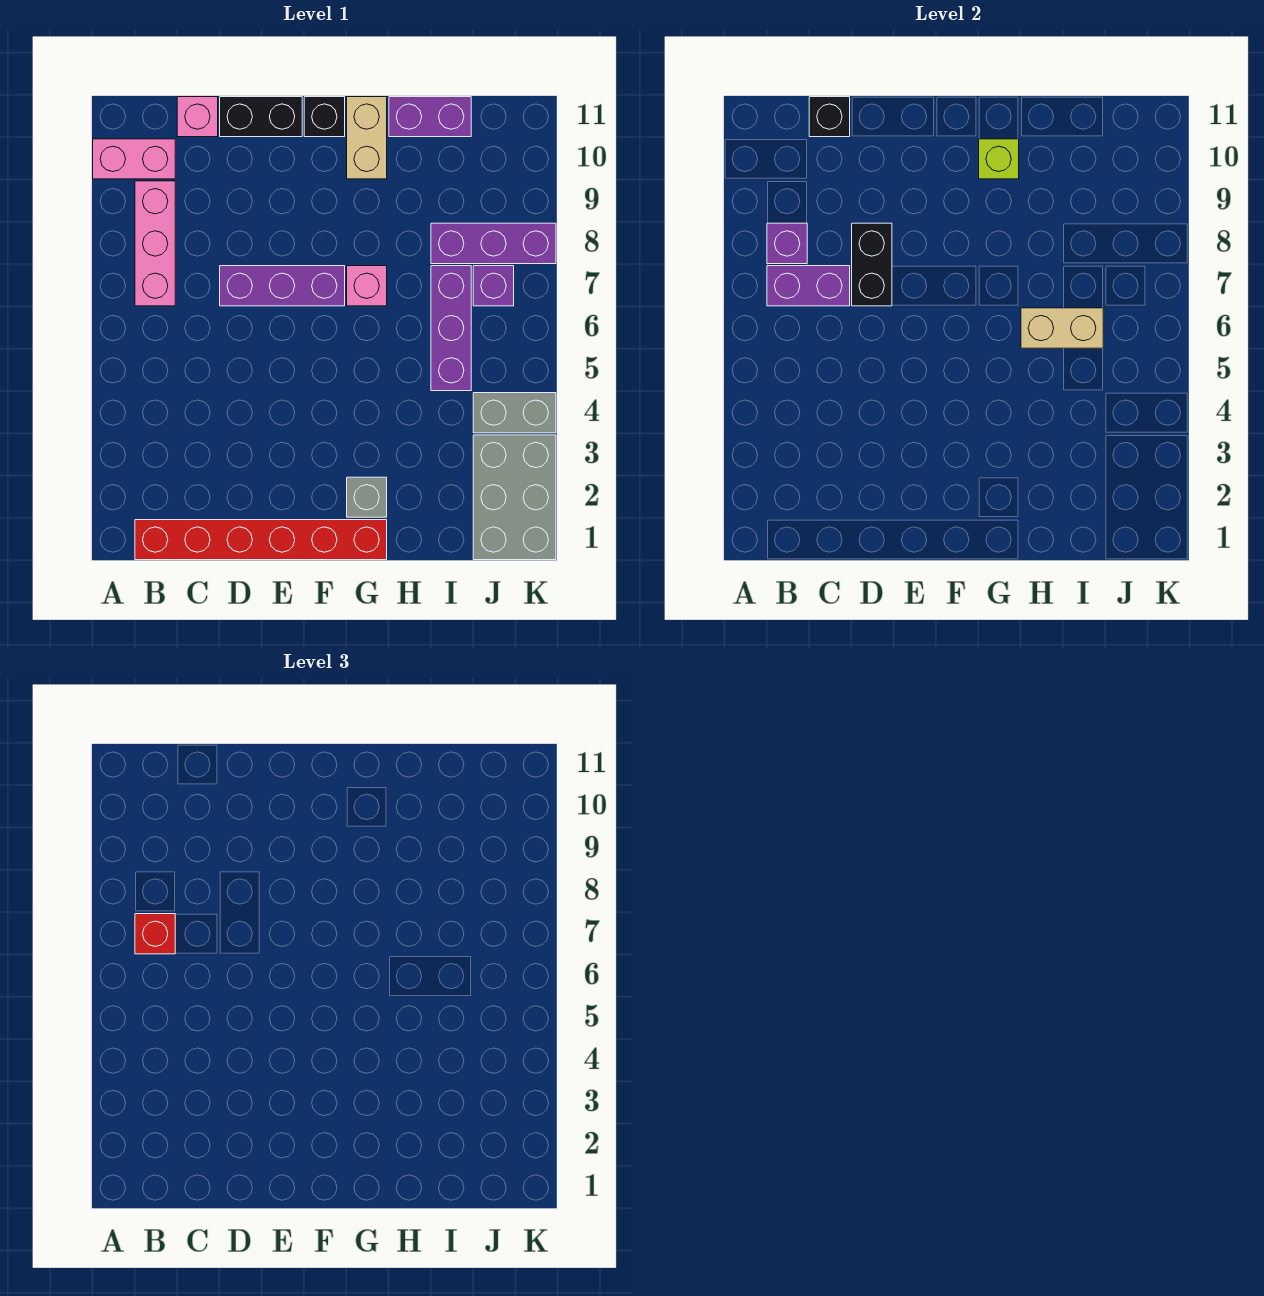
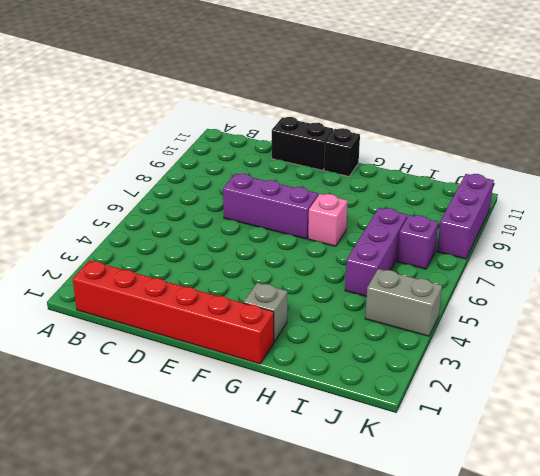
purple brick K8:K10 level 1 -> purple brick I8:K8 level 1
none -> pink brick A10:B10 level 1
none -> pink brick B7:B9 level 1
none -> pink brick C11 level 1

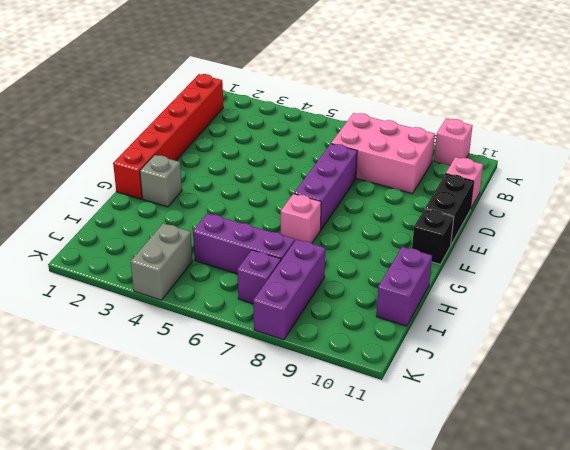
pink brick A10 level 1 -> pink brick A10:B10 level 1
pink brick B7:C9 level 1 -> pink brick B7:B9 level 1
none -> tan brick G10:G11 level 1
none -> grey brick J1:K3 level 1
none -> purple brick B7:C7 level 2

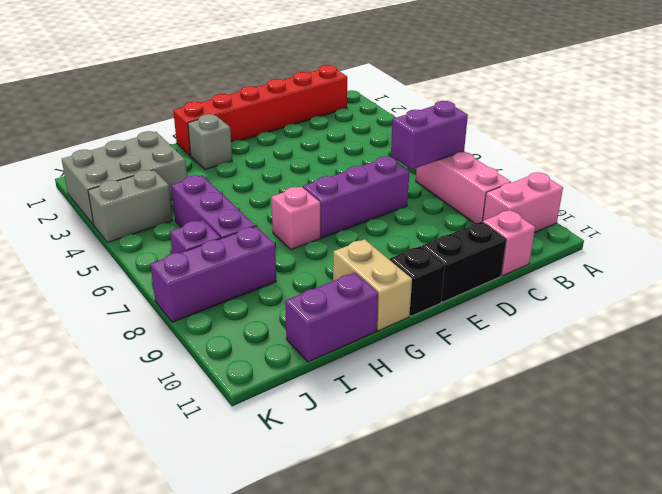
grey brick I2:K3 level 1 -> grey brick J1:K3 level 1
none -> purple brick B8 level 2
none -> black brick C11 level 2
none -> black brick D7:D8 level 2

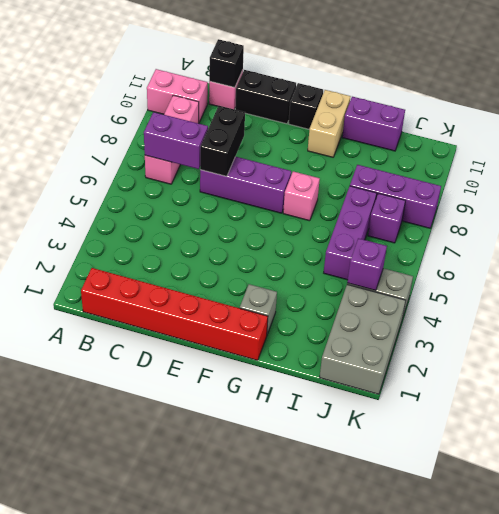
purple brick J4 level 2 -> purple brick B8 level 2
none -> lime brick G10 level 2
none -> tan brick H6:I6 level 2
none -> red brick B7 level 3

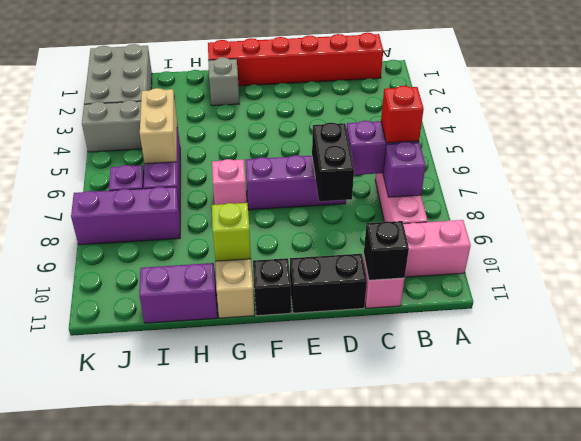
tan brick I5:I6 level 2 -> tan brick H6:I6 level 2

